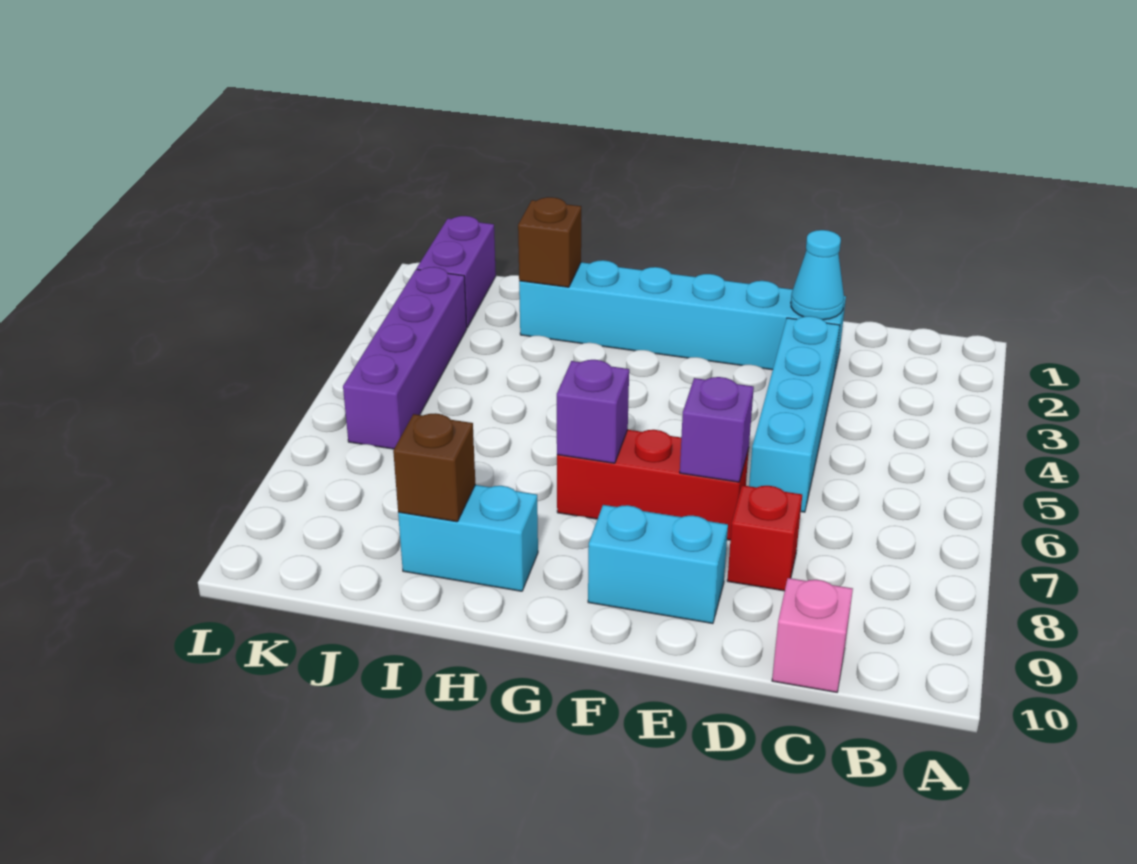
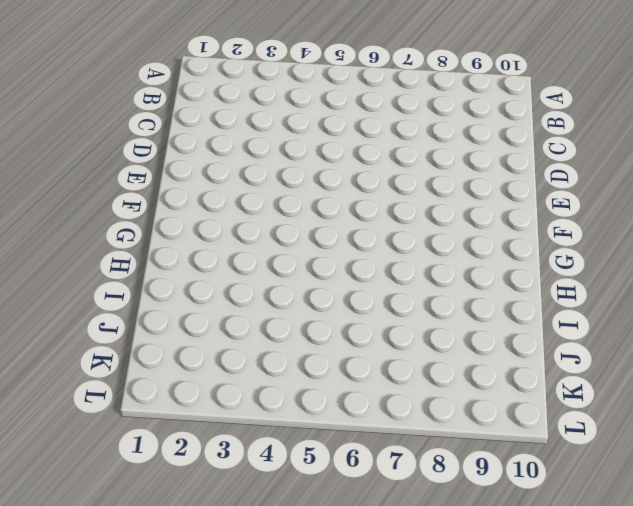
none -> pink brick C10 level 1
none -> cyan brick D2:I2 level 1
none -> cyan brick D3:D6 level 1

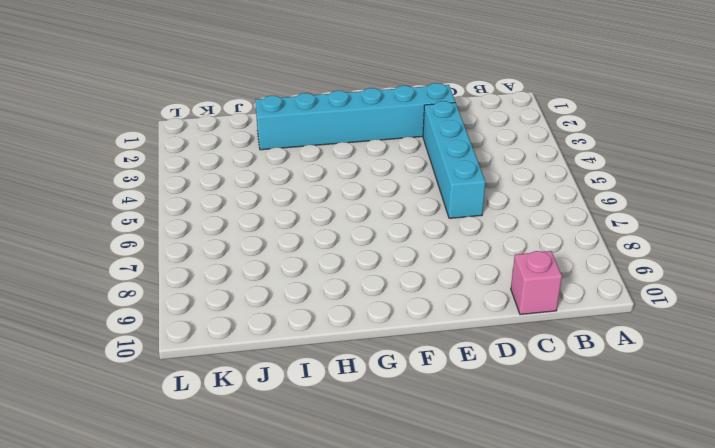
none -> red brick D8 level 1
none -> red brick E7:G7 level 1
none -> cyan brick E9:F9 level 1

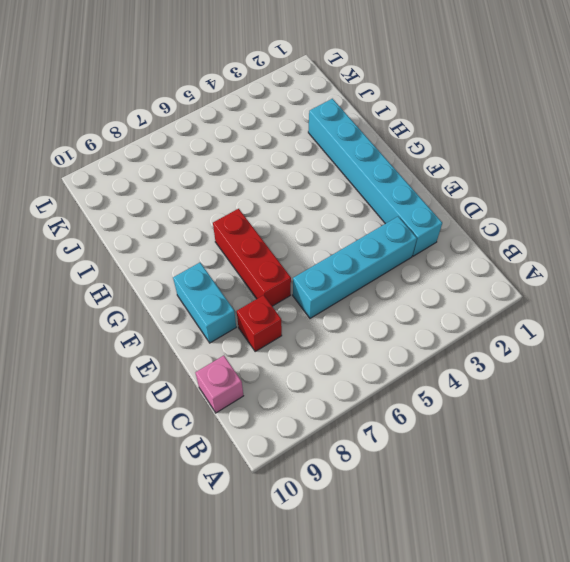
none -> cyan brick H9:I9 level 1
none -> purple brick K1:K2 level 1
none -> purple brick K3:K6 level 1

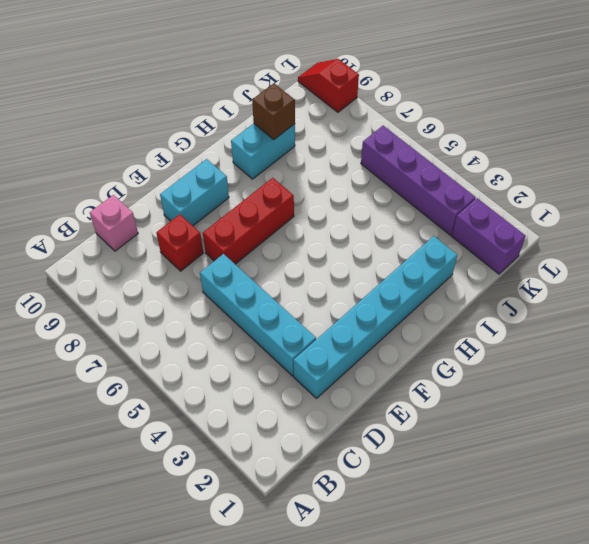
red slope L9:L10 level 1 top 9 -> none
none -> cyan cone D2 level 2
none -> purple brick E7 level 2
none -> purple brick G7 level 2

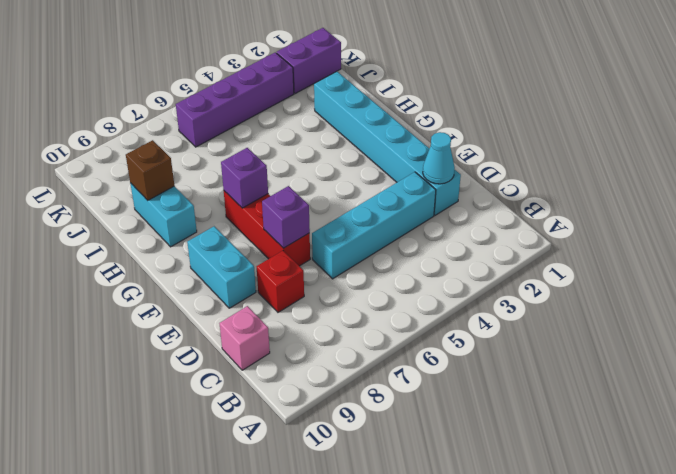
none -> brown brick I2 level 2

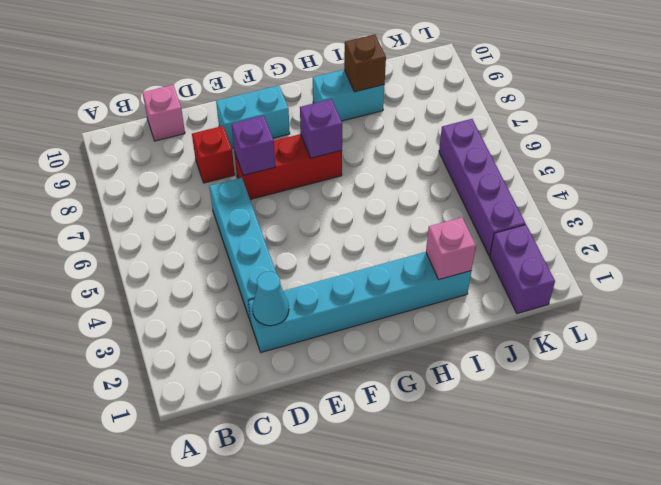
pink brick I2 level 2 -> brown brick I2 level 2

